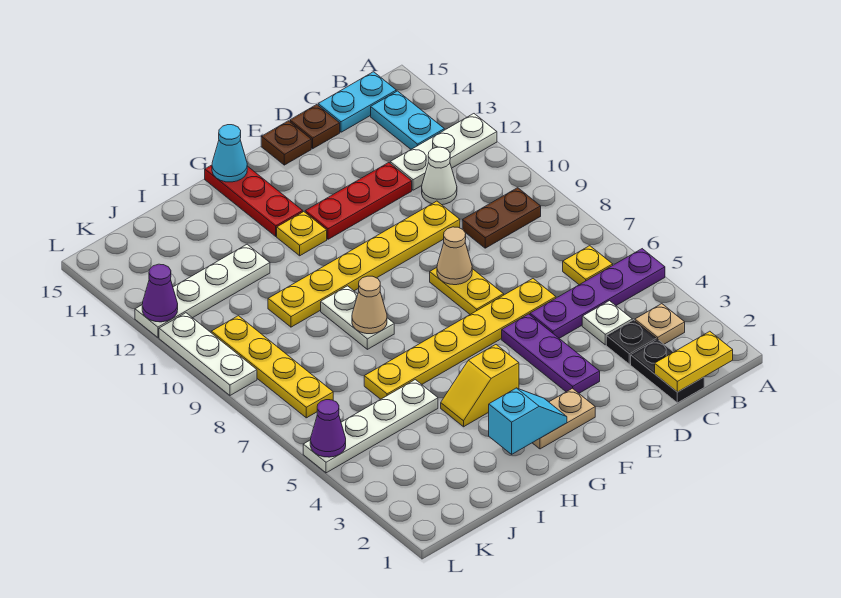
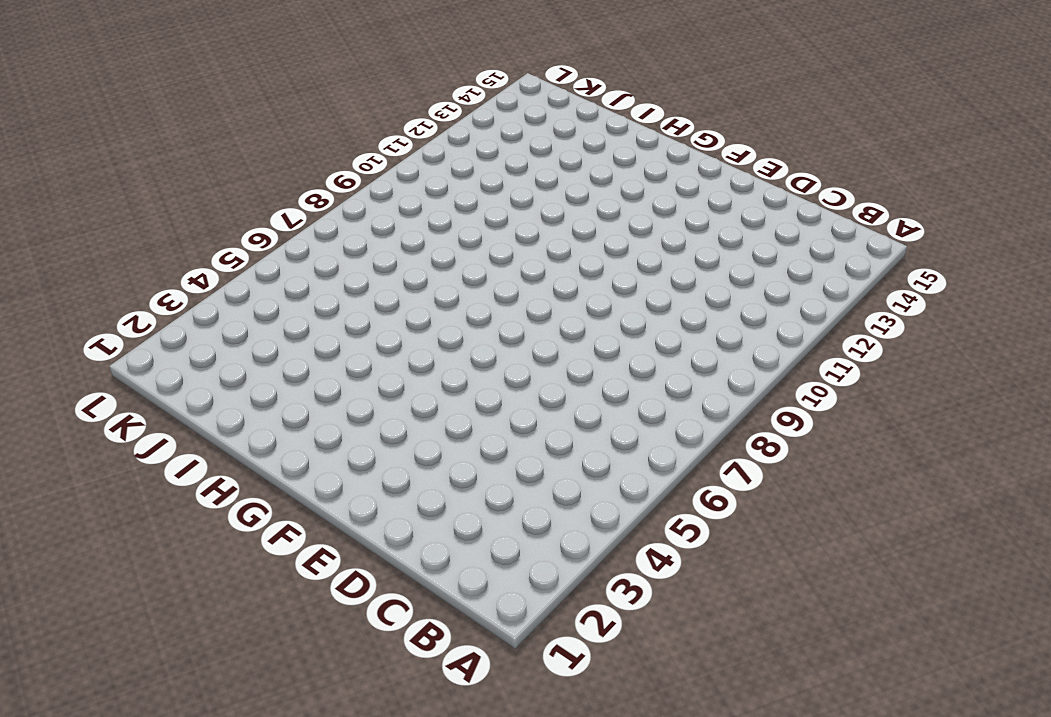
none -> purple plate A5:D5 level 1
none -> white plate A12:C12 level 1
none -> tan plate B3 level 1
none -> yellow plate B6 level 1

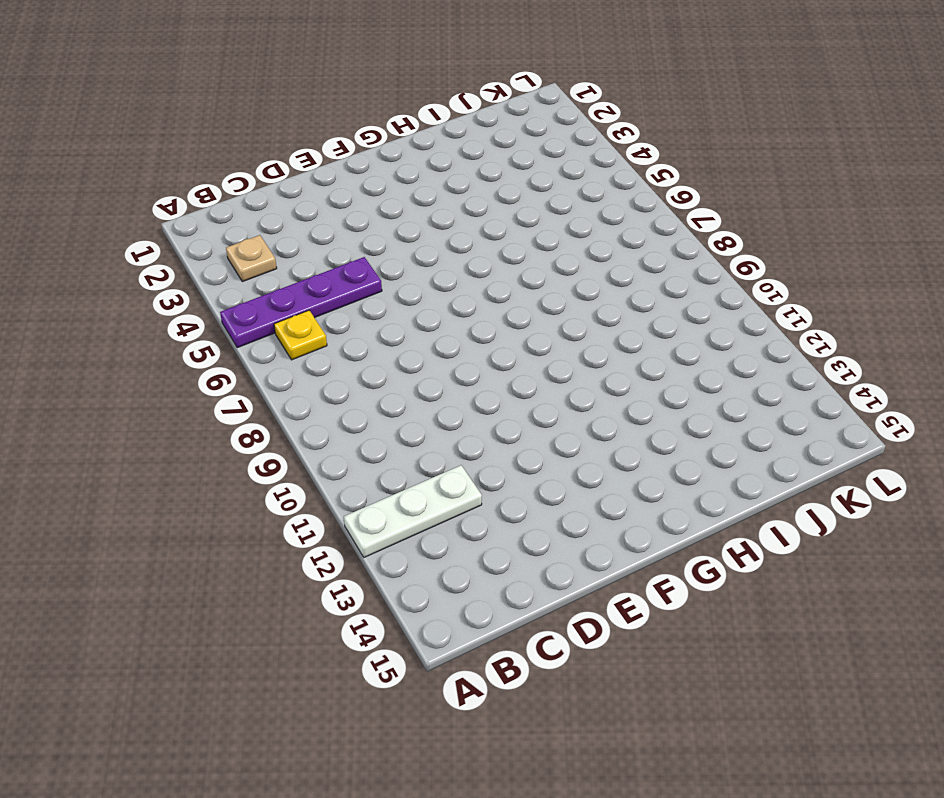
none -> brown plate B9:C9 level 1
none -> cyan plate B13:B14 level 1
none -> cyan plate B15:C15 level 1
none -> black plate C1:C2 level 1

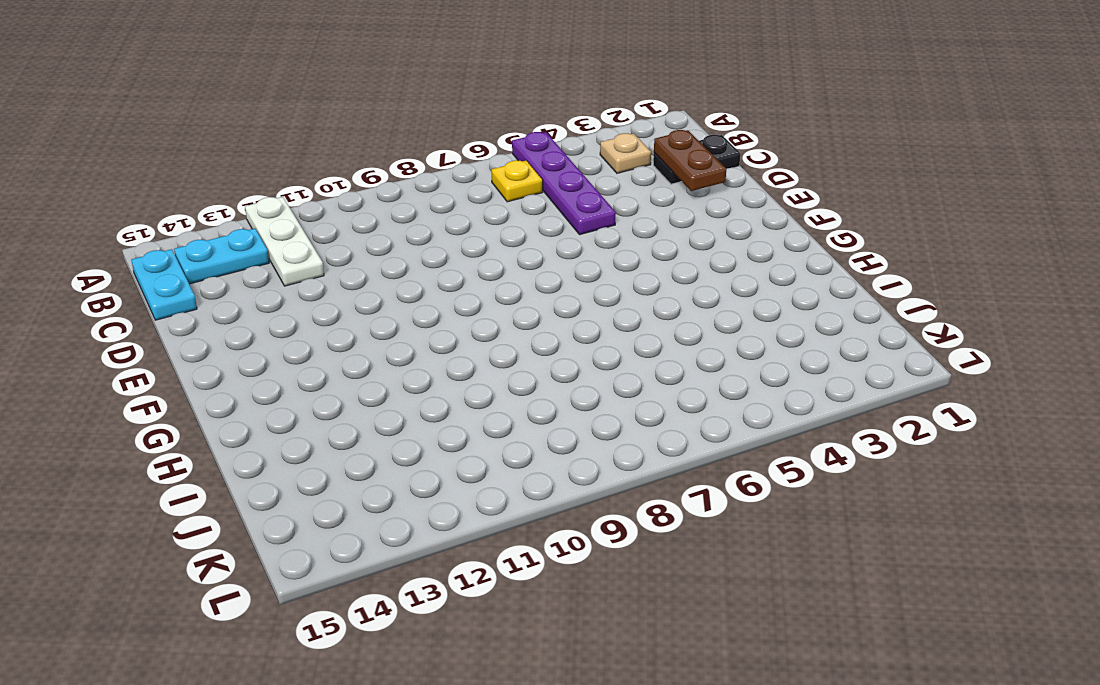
brown plate C2:D2 level 2 -> brown plate B9:C9 level 1
none -> black plate C3 level 1
none -> white plate C4 level 1
none -> white cone C11 level 1
none -> yellow plate D6:I6 level 1

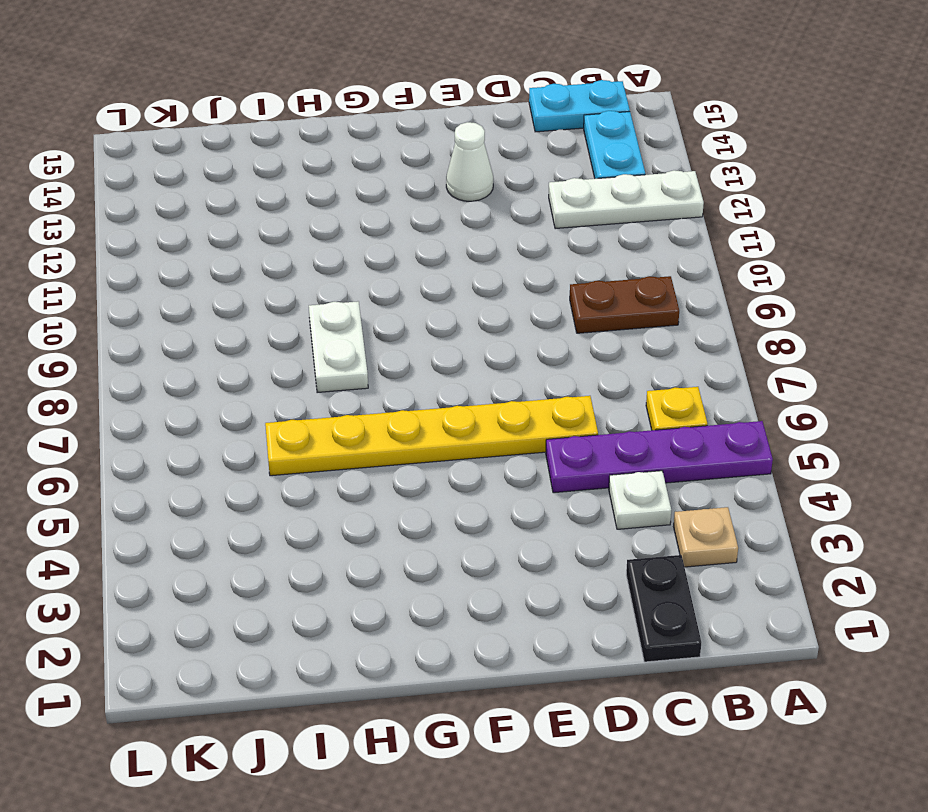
white cone E13 level 1 -> white cone C11 level 1
none -> black plate C3 level 1
none -> yellow plate D10:I10 level 1
none -> red plate D12:F12 level 1
none -> brown plate D15 level 1

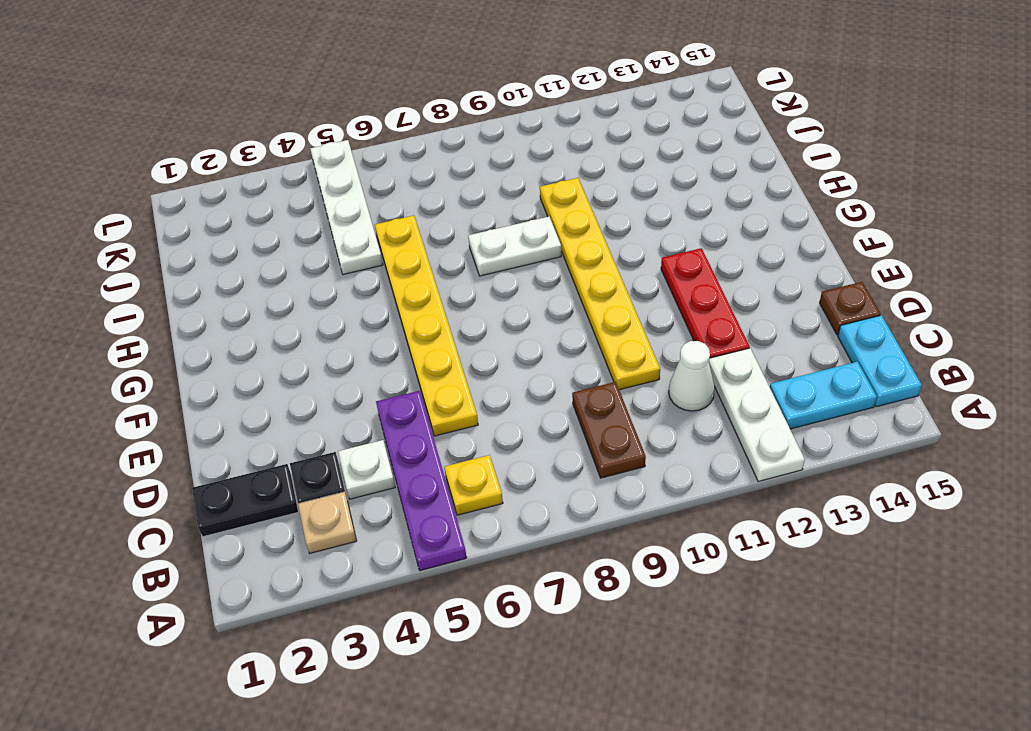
none -> purple plate E3:E5 level 1
none -> yellow plate E7:E8 level 1
none -> brown plate E15 level 1
none -> tan plate F2:G2 level 1

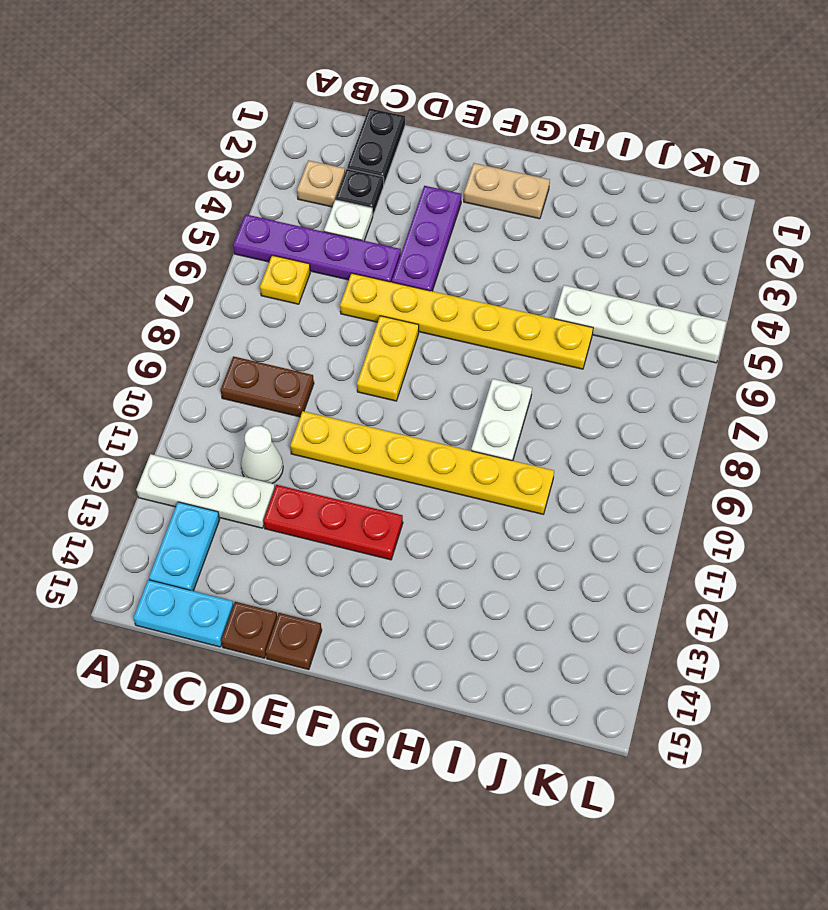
none -> yellow slope G4:H4 level 1 top G
none -> yellow plate G12 level 1
none -> red plate G13:G15 level 1
none -> white plate I12:L12 level 1

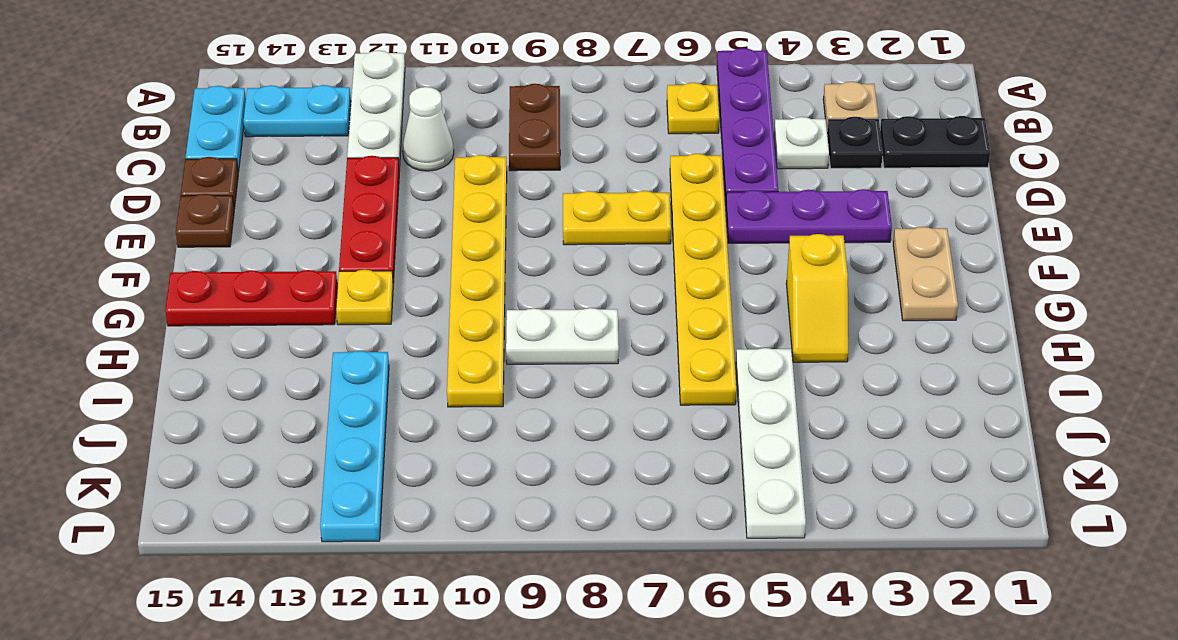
cyan plate I12:L12 level 1 -> white plate I12:L12 level 1
none -> yellow plate K7:K10 level 1
none -> white plate L9:L11 level 1
none -> yellow plate B1:C1 level 2
none -> tan cone E8 level 2

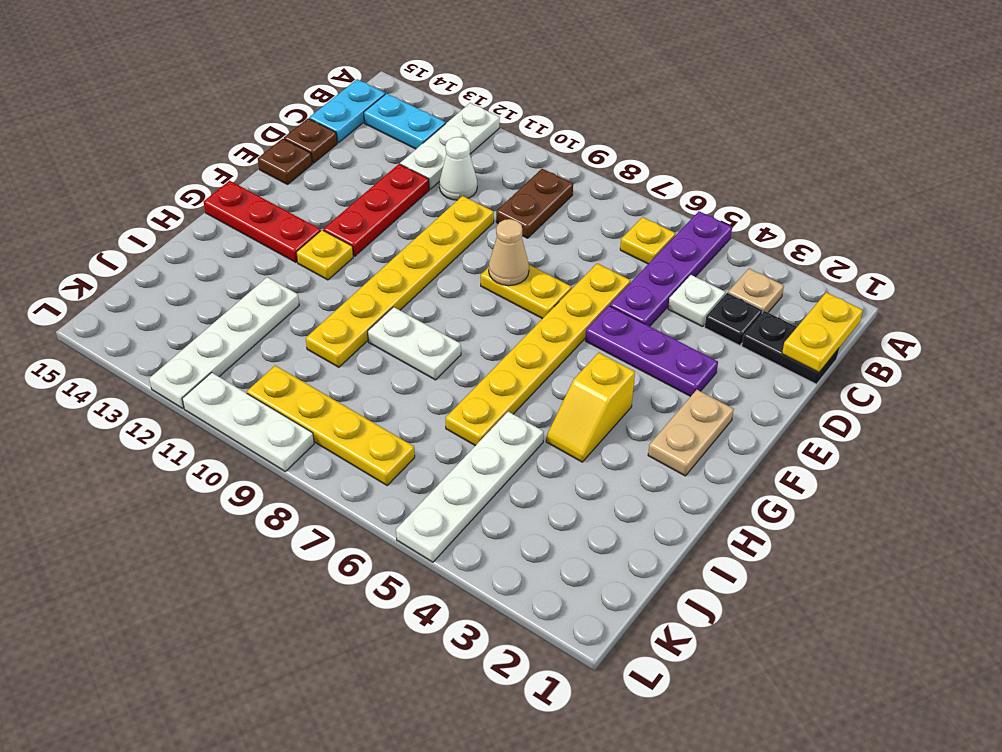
none -> cyan slope G2:H2 level 2 top H
none -> cyan cone G15 level 2
none -> tan cone H8 level 2
none -> purple cone L5 level 2

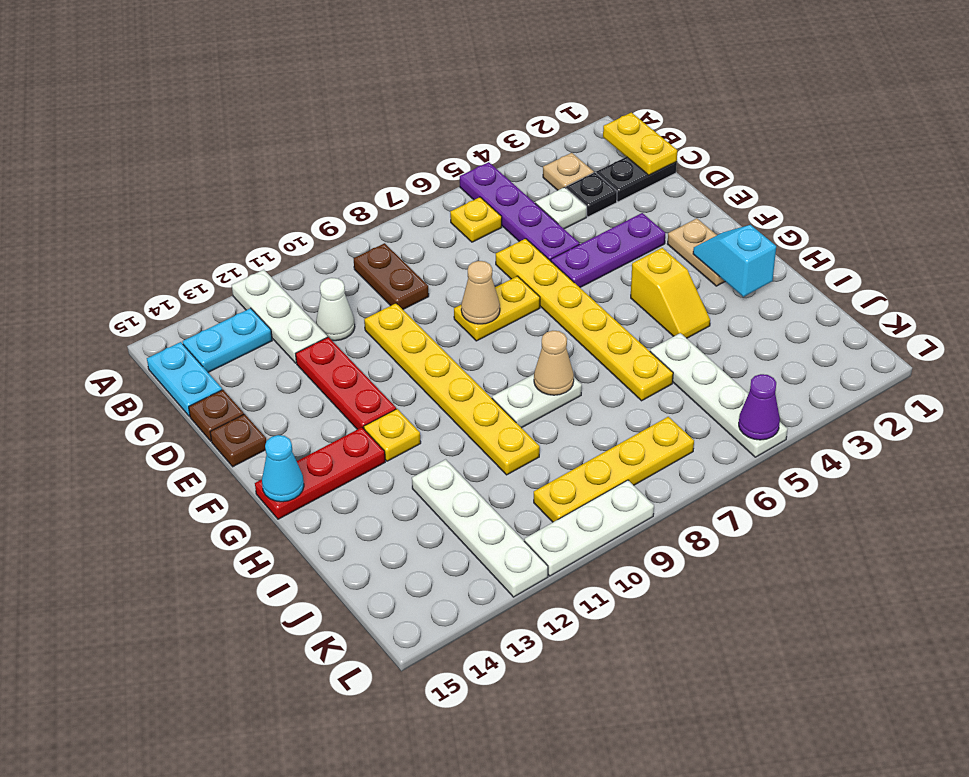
none -> purple cone L12 level 2

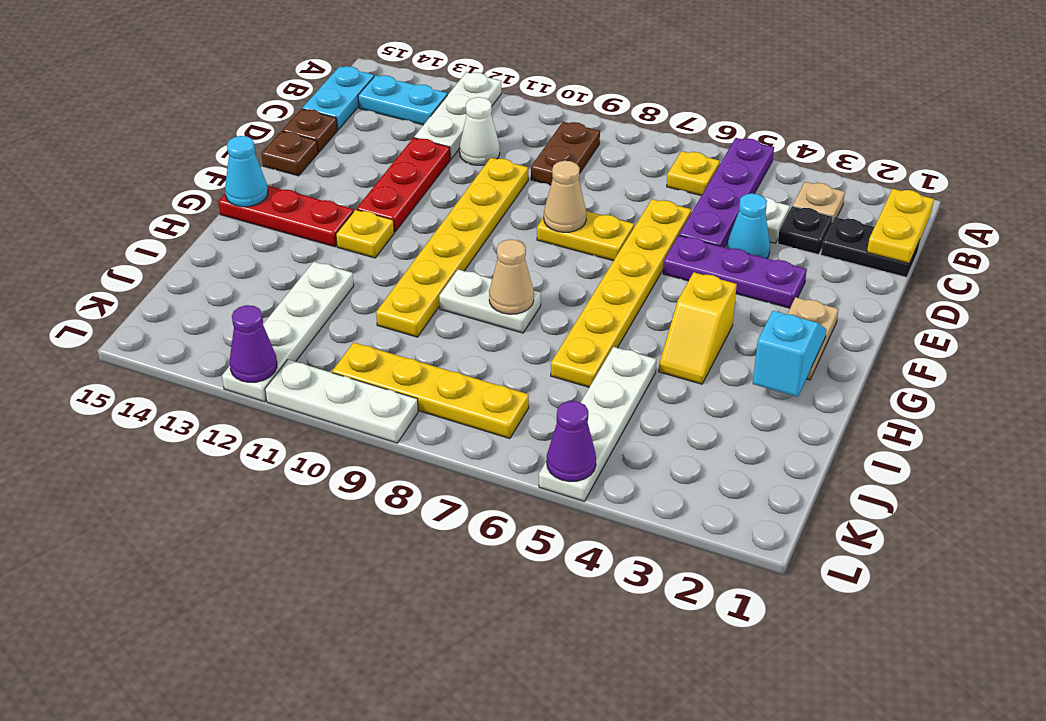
cyan cone D4 level 1 -> none

